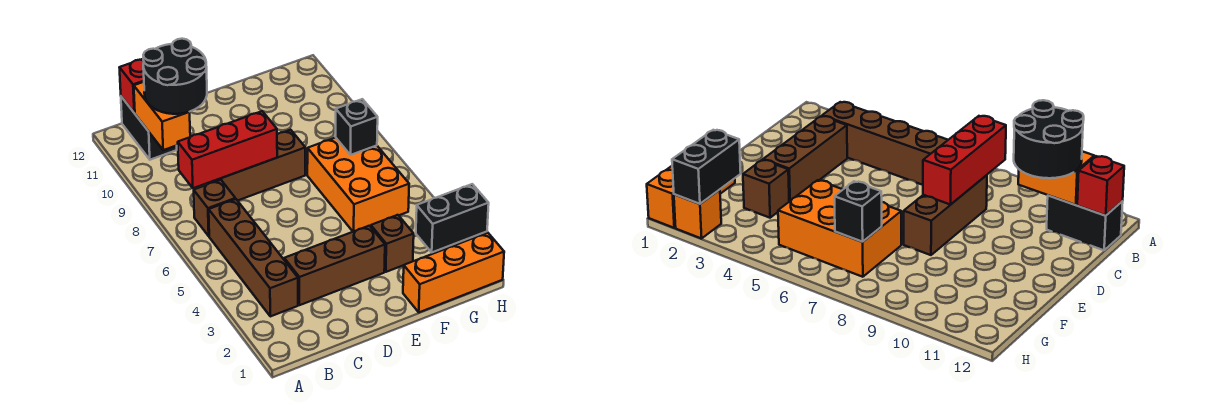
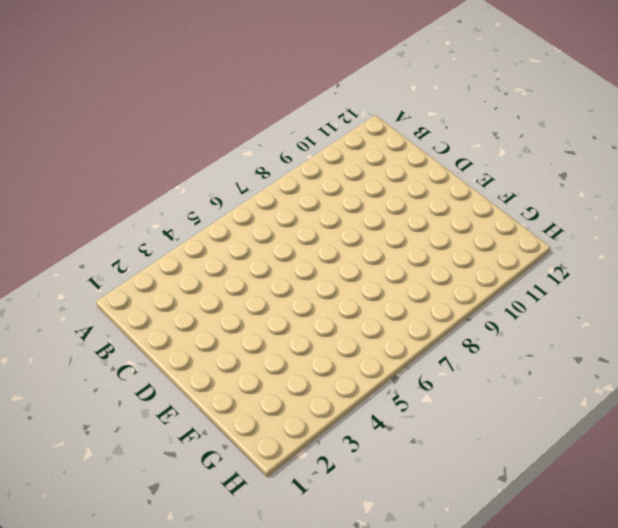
none -> brown brick B3:B6 level 1
none -> brown brick B7 level 1
none -> black brick B11:B12 level 1

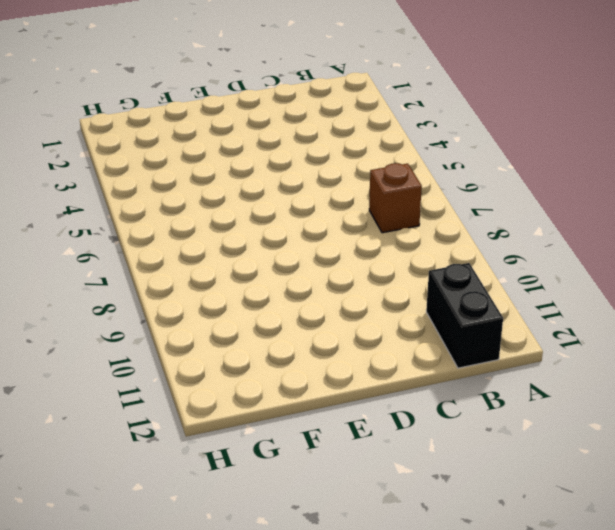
none -> brown brick B3:B6 level 1
none -> brown brick C3:E3 level 1
none -> brown brick C8:E8 level 1

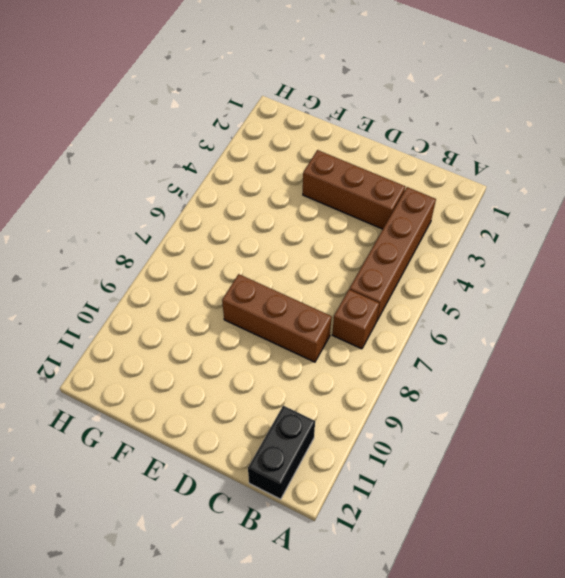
none -> orange brick F1:H1 level 1
none -> brown brick F3 level 1
none -> orange brick F5:G7 level 1

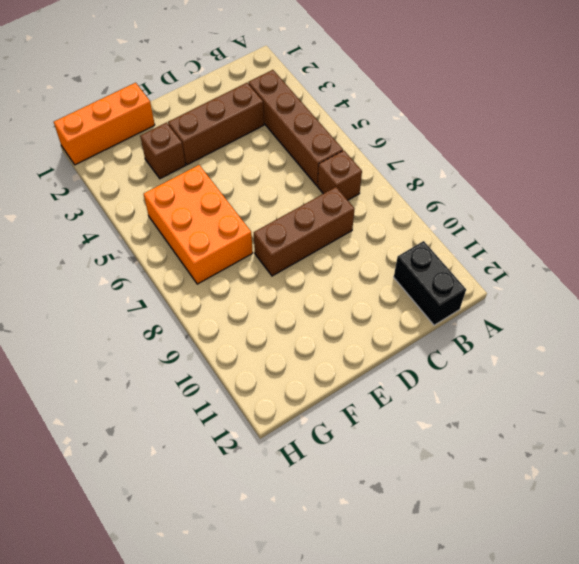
none -> orange brick H2 level 1
none -> red brick B8:D8 level 2
none -> orange brick B10:B11 level 2

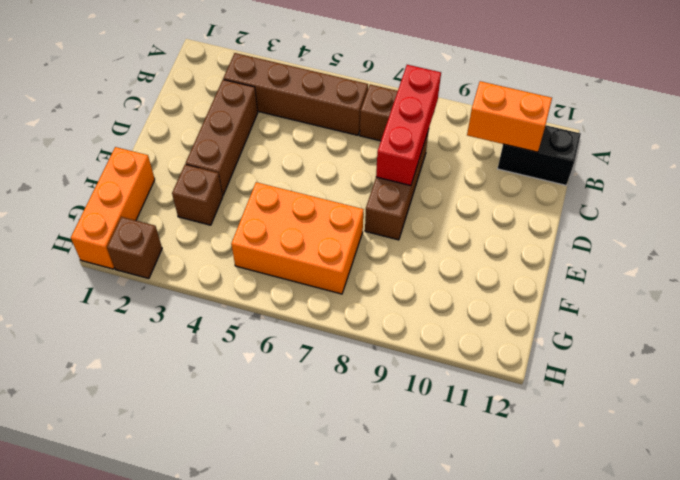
brown brick H2 level 1 -> orange brick H2 level 1
none -> red brick B12 level 2
none -> black brick G2:H2 level 2
none -> black brick G7 level 2

